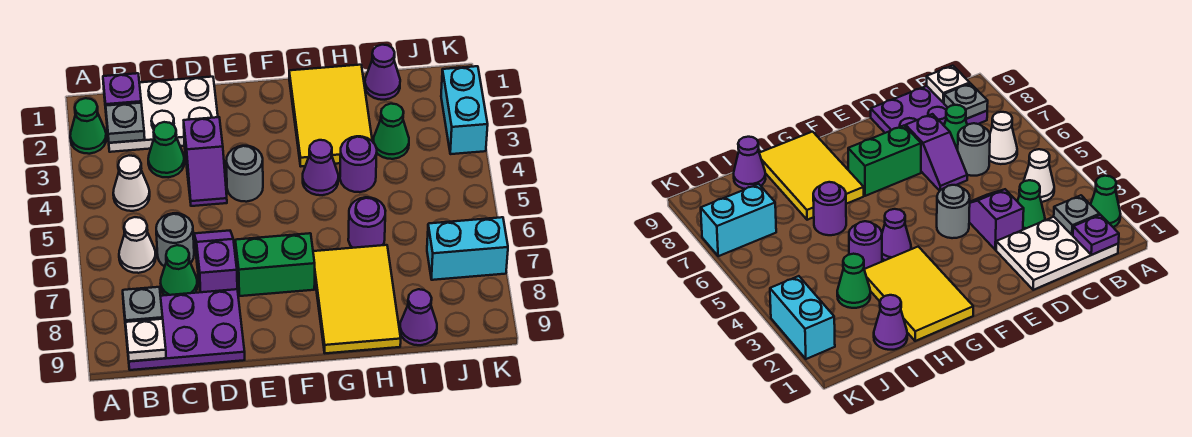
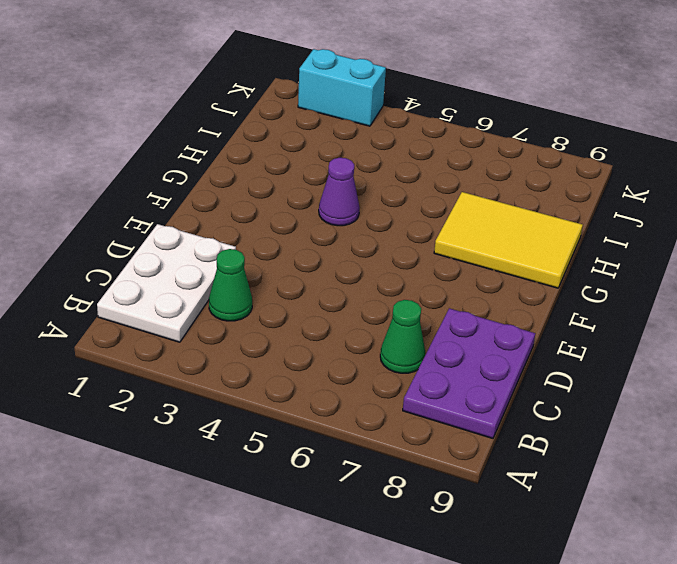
none -> green cone A2 level 1
none -> white cone B4 level 1
none -> white cone B6 level 1

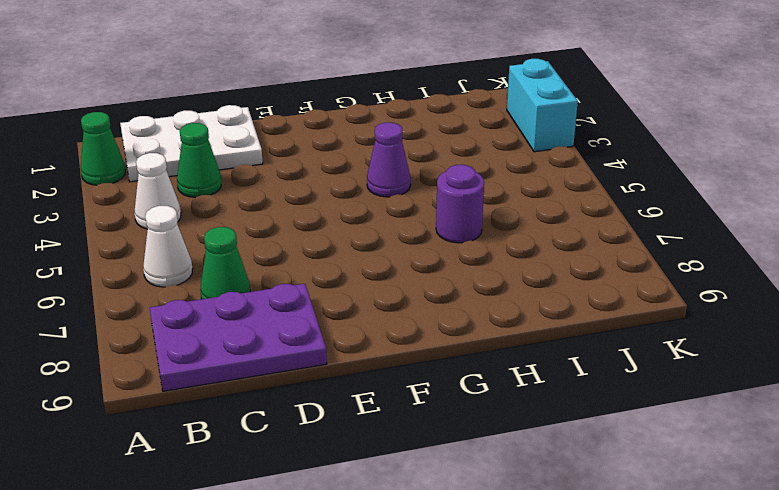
none -> grey round brick C6 level 1
none -> purple slope D3:D4 level 1 top 3
none -> purple slope D6:D7 level 1 top 7

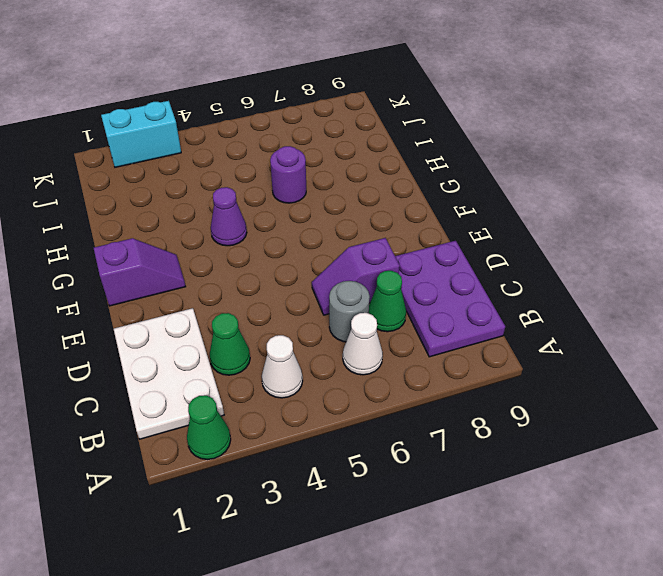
purple slope F1:F2 level 1 top 1 -> purple slope D3:D4 level 1 top 3
none -> grey round brick E4 level 1
none -> green brick E7:F7 level 1
none -> yellow tile G1:H3 level 1

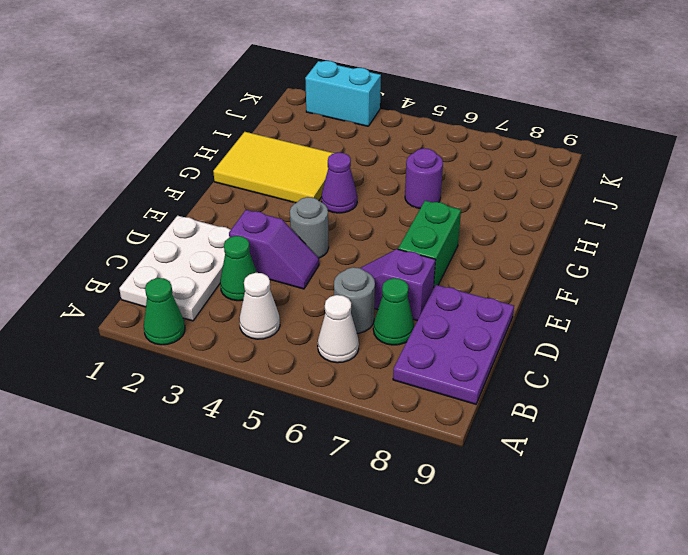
none -> yellow tile G7:H9 level 1
none -> purple round brick H4 level 1
none -> purple cone I1 level 1

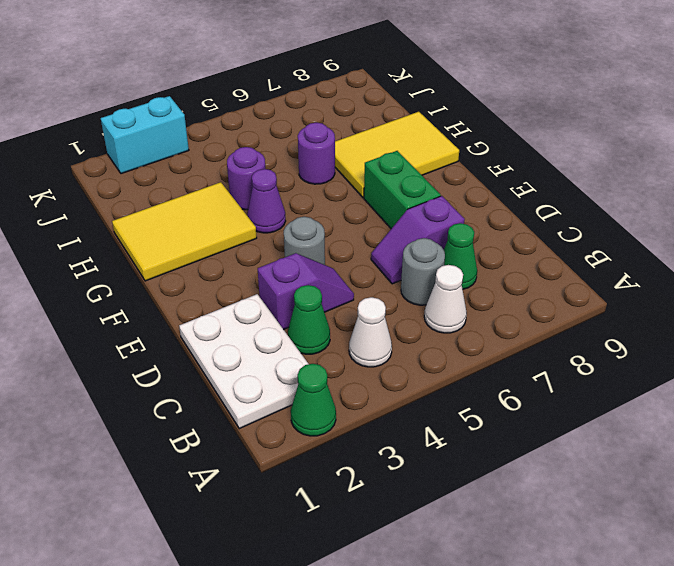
none -> purple plate B8:D9 level 1
none -> purple cone I1 level 1
none -> green cone I3 level 1

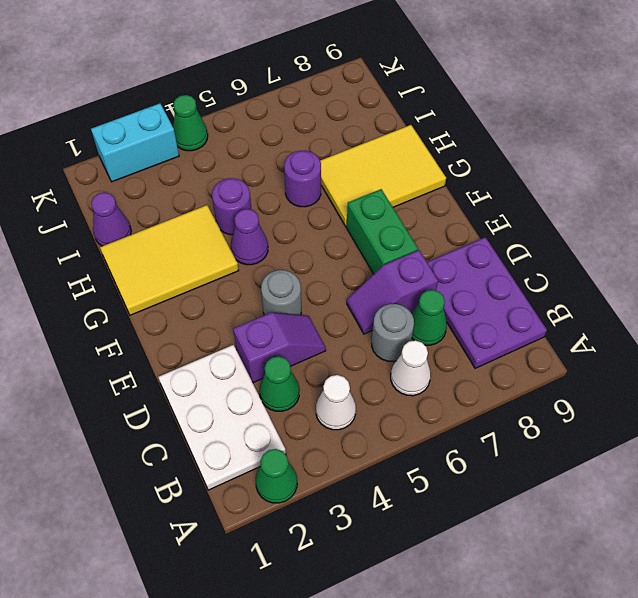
green cone K4 level 1 -> green cone I3 level 1
none -> purple cone I9 level 1
none -> cyan brick J7:K7 level 1
none -> purple plate B1 level 2

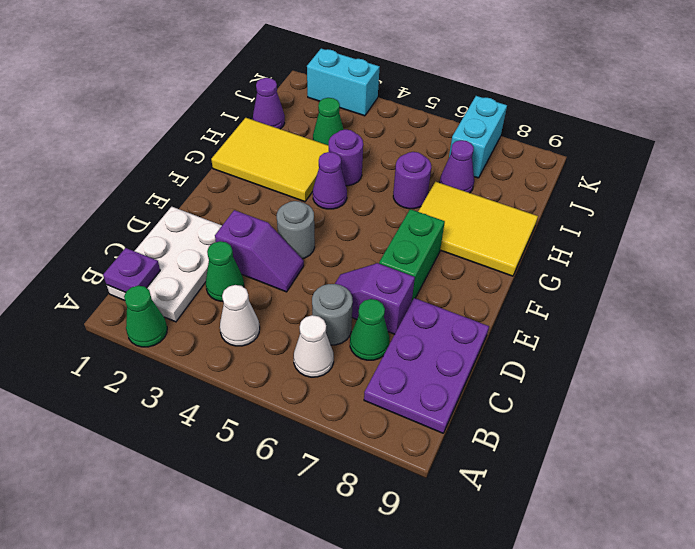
purple cone I7 level 1 -> purple cone I9 level 1
none -> grey plate B2 level 2
none -> grey plate B8 level 2
none -> white plate B9 level 2

